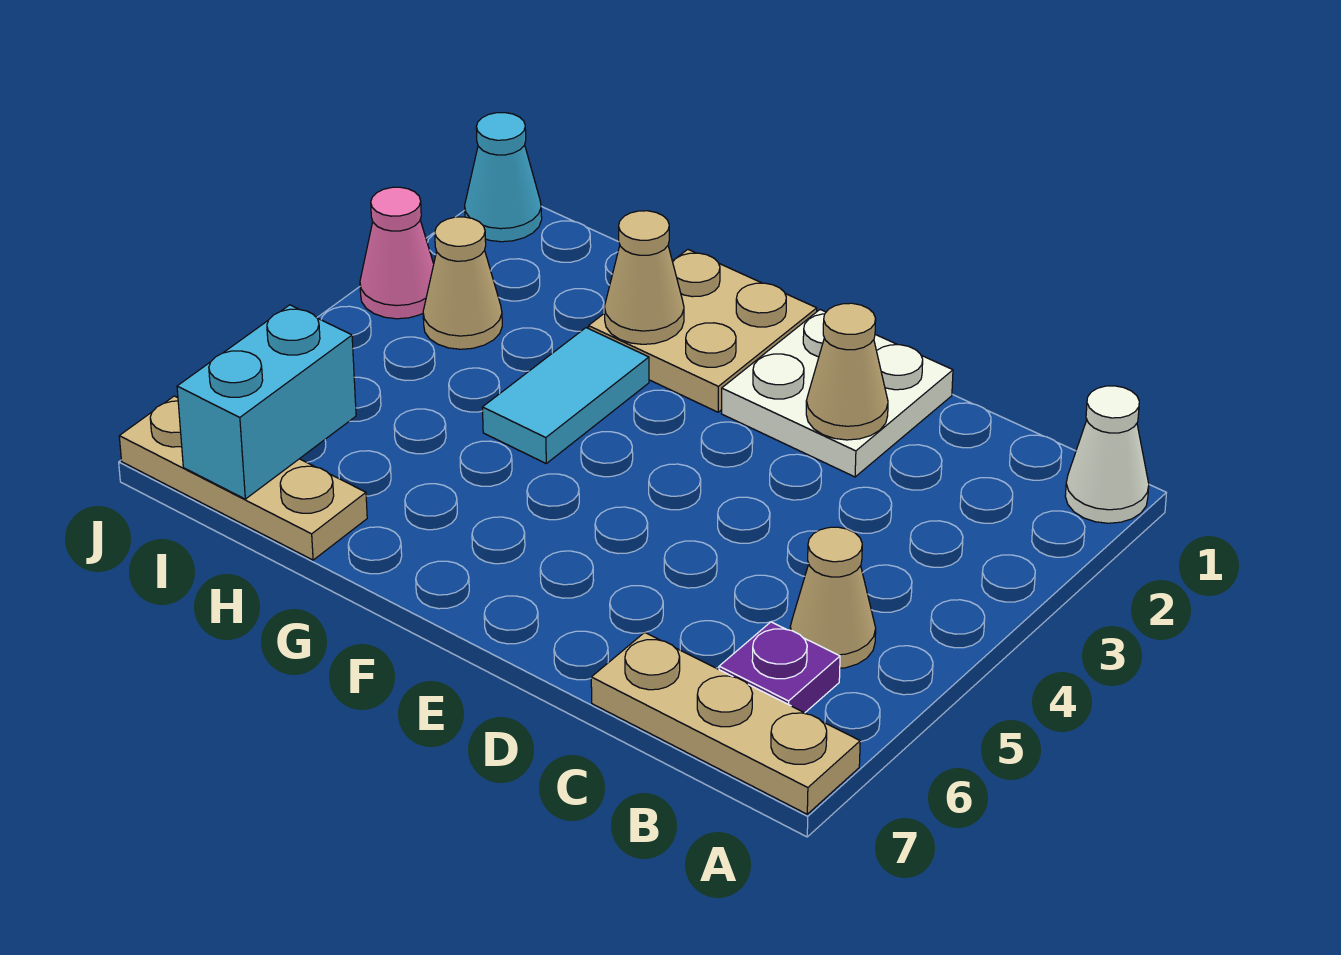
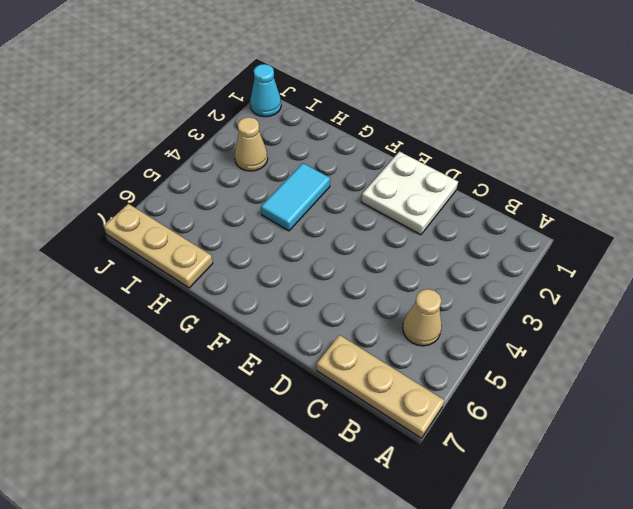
none -> white cone A1 level 1
none -> purple plate B6 level 1
none -> tan plate F1:G2 level 1

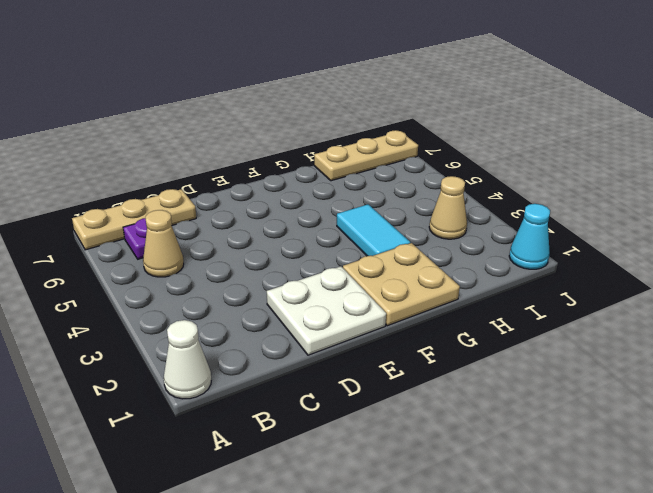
none -> pink cone J3 level 1
none -> tan cone D2 level 2
none -> tan cone G2 level 2

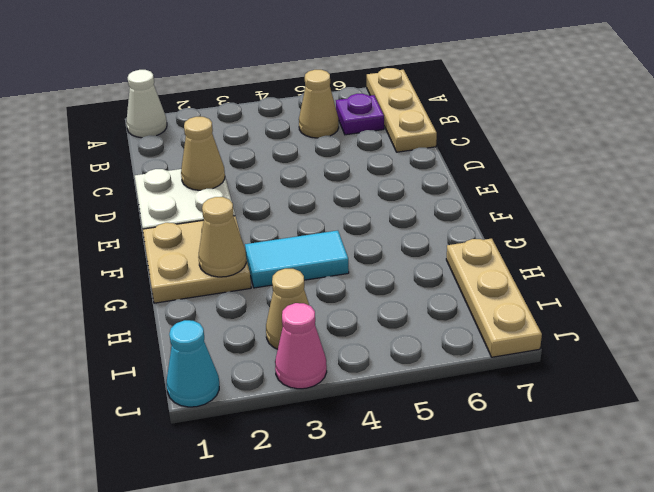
none -> cyan brick I6:I7 level 2

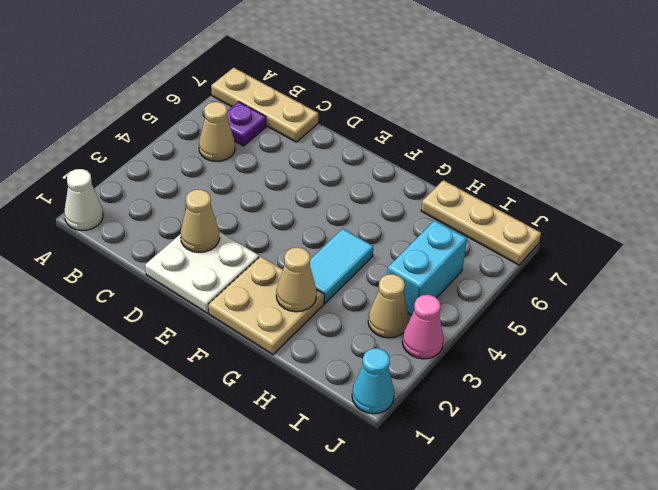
cyan brick I4:I5 level 1 -> cyan brick I6:I7 level 2

